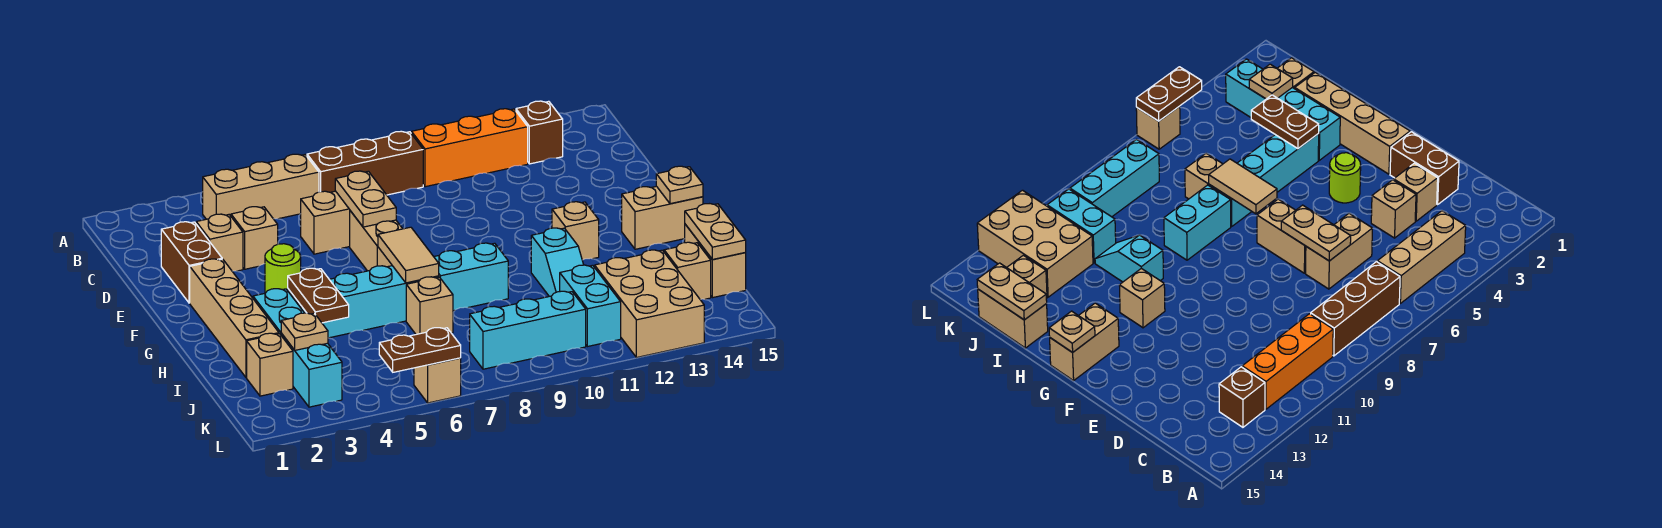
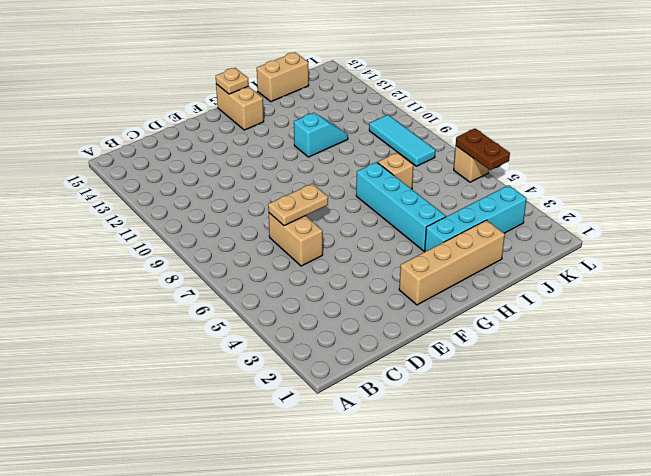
cyan tile K8:K10 level 1 -> cyan brick K8:K10 level 1
none -> tan brick B4:B6 level 1
none -> brown brick B7:B9 level 1
none -> orange brick B10:B12 level 1
none -> brown brick B13 level 1

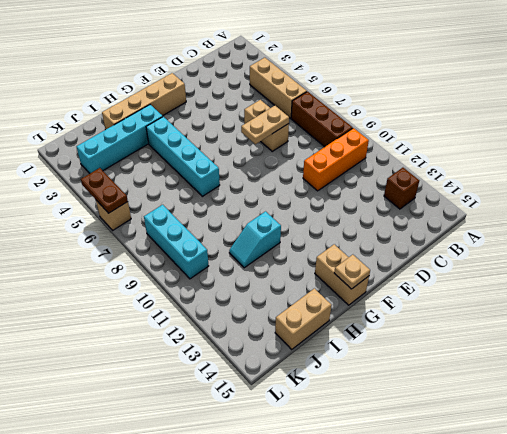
orange brick B10:D10 level 1 -> orange brick B10:B12 level 1
none -> brown brick D2:E2 level 1
none -> tan brick D3 level 1
none -> tan brick D4 level 1
none -> tan brick E7:F7 level 1

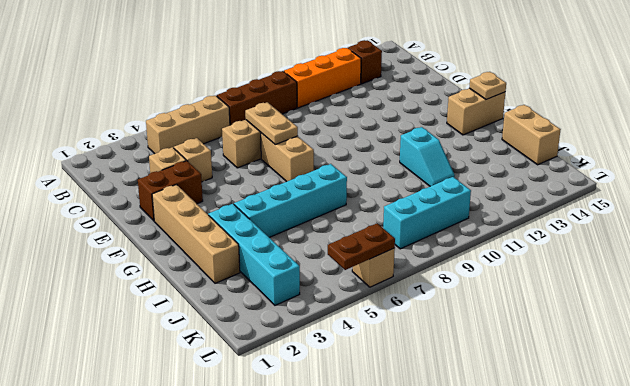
brown brick E2:E3 level 1 -> brown brick D2:E2 level 1
none -> lime round brick F4 level 1
none -> tan brick G12 level 1
none -> cyan brick H8:H9 level 1
none -> tan brick I7 level 1

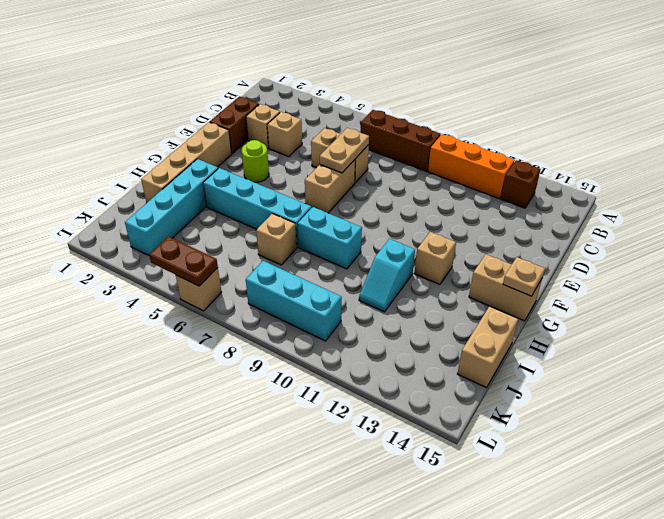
none -> tan brick B4:B6 level 1
none -> tan brick J2 level 1
none -> cyan brick J11:K11 level 1
none -> tan brick J12:L13 level 1

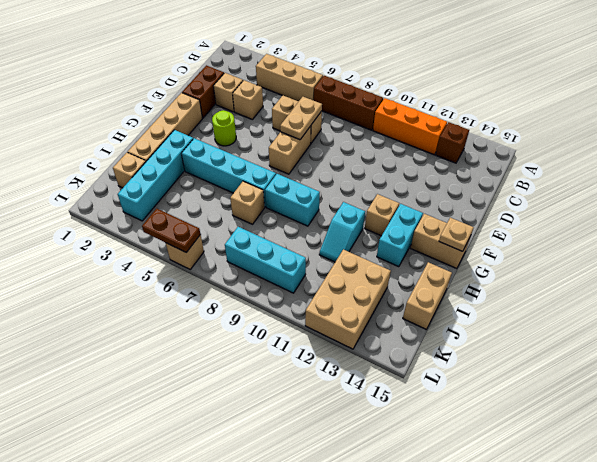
cyan brick G13:H13 level 1 -> cyan brick J11:K11 level 1
none -> tan brick J14 level 1
none -> tan tile G7:H7 level 2
none -> brown plate H4:I4 level 2
none -> tan plate I15:J15 level 2

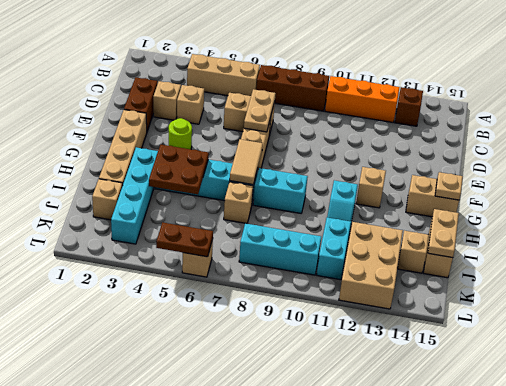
brown plate H4:I5 level 2 -> brown plate H4:I4 level 2
none -> tan plate J3 level 2

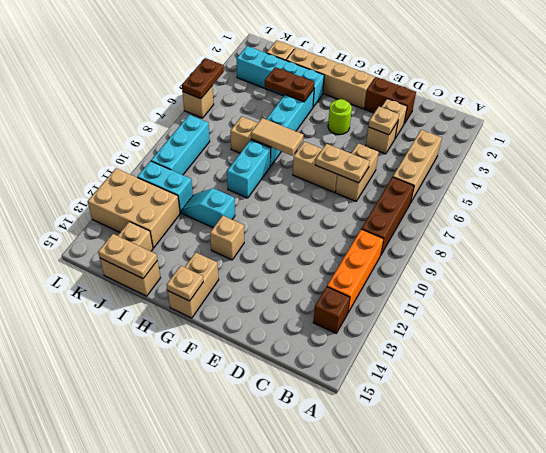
tan plate D4 level 2 -> tan plate J3 level 2

